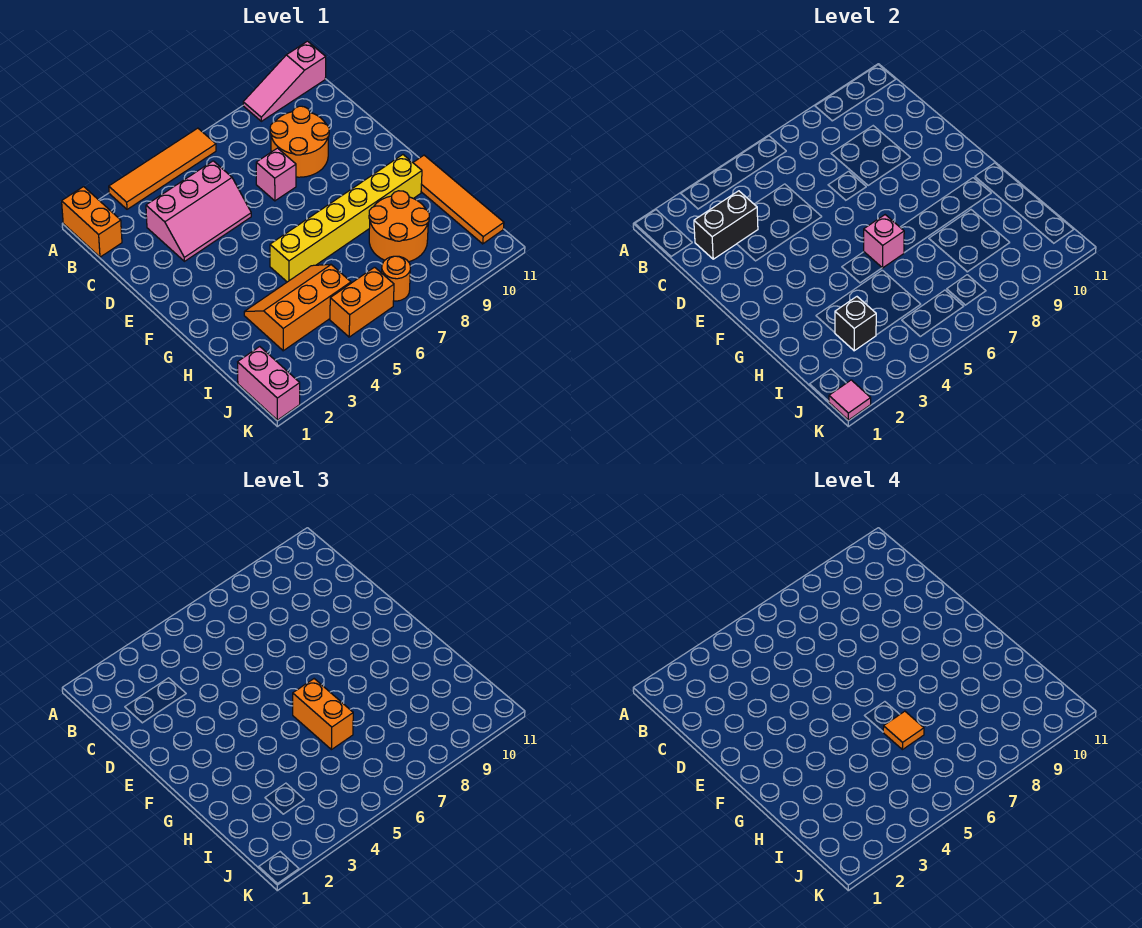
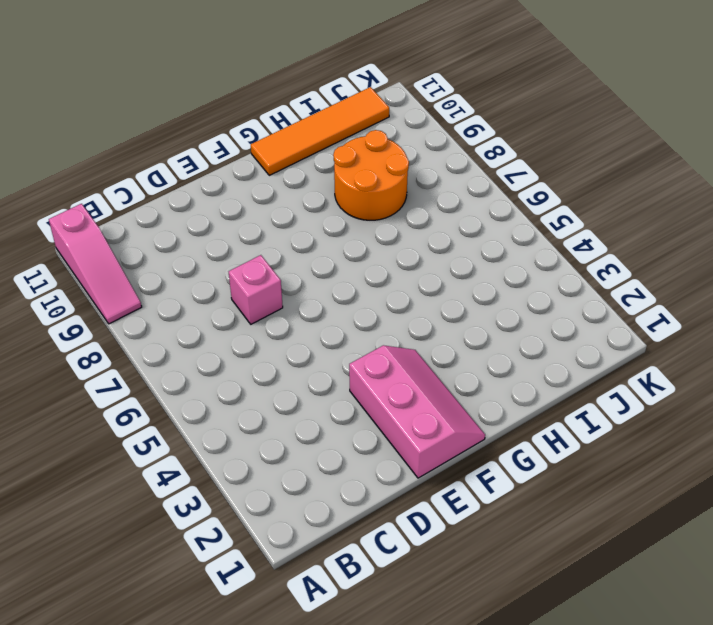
pink slope E1:F3 level 1 top E -> pink slope C3:D5 level 1 top C
none -> orange brick A1:B1 level 1
none -> orange tile A3:A6 level 1
none -> orange round brick C8:D9 level 1

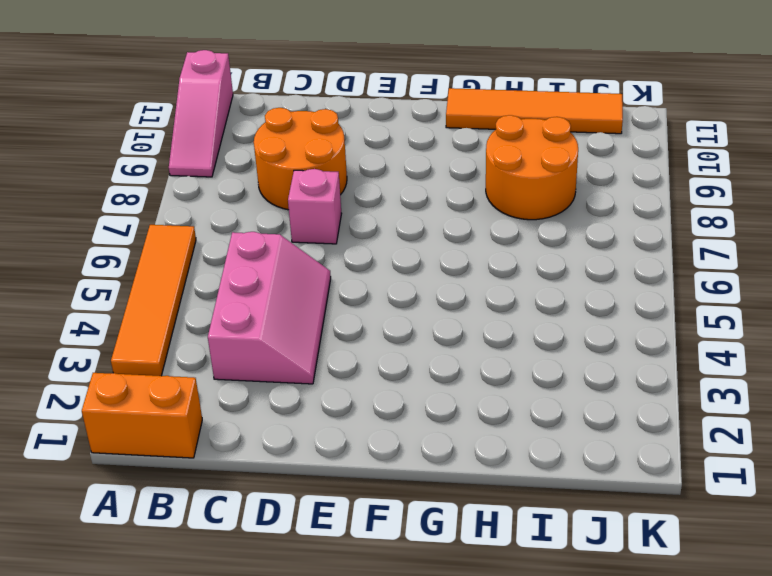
none -> yellow brick G5:G10 level 1
none -> orange slope H3:I5 level 1 top I
none -> pink brick J1:K1 level 1

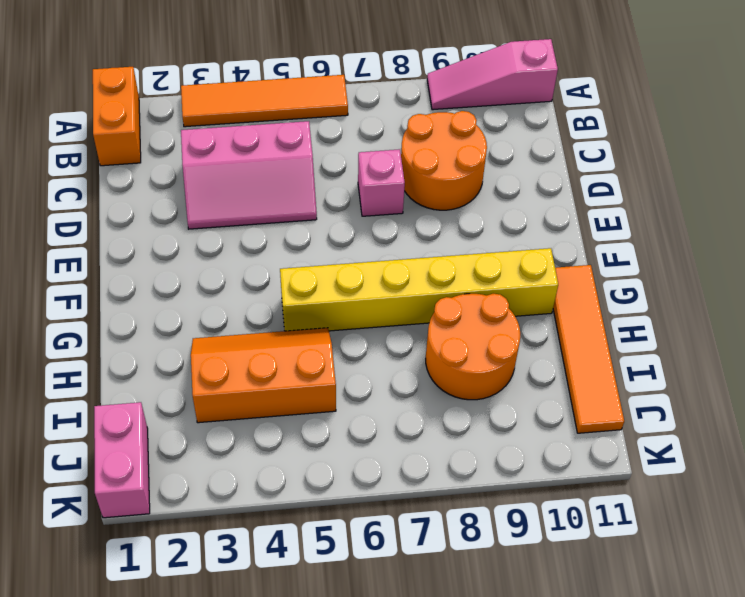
none -> orange brick J5:J6 level 1
none -> orange round brick J7 level 1
none -> black brick C2:C3 level 2

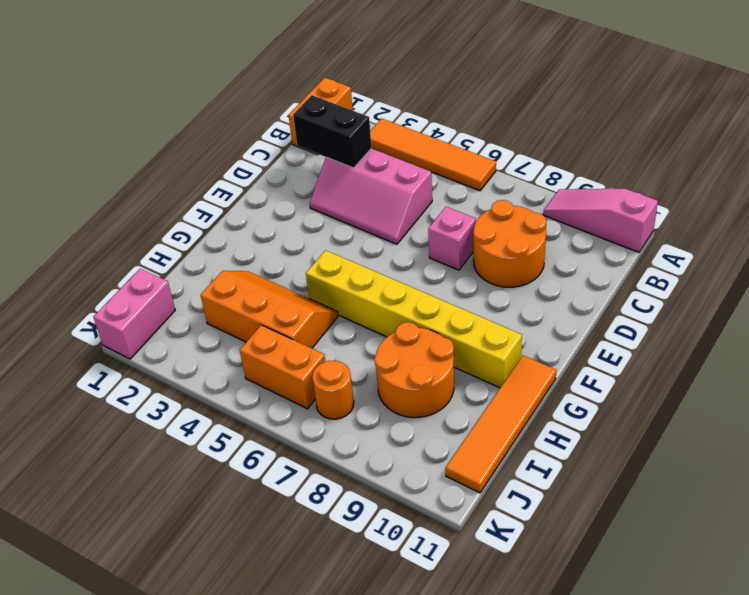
none -> pink brick G6 level 2
none -> black brick I3 level 2
none -> pink tile K1 level 2

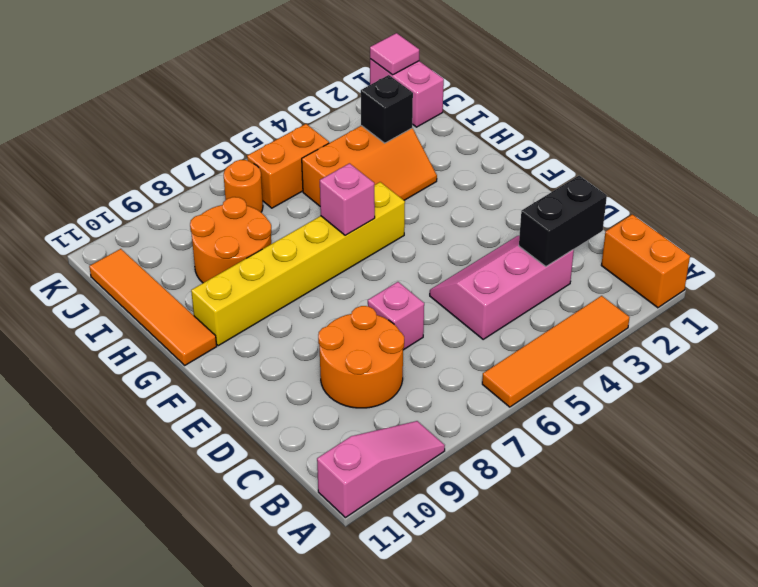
none -> orange brick G6:H6 level 3
none -> orange tile H6 level 4

